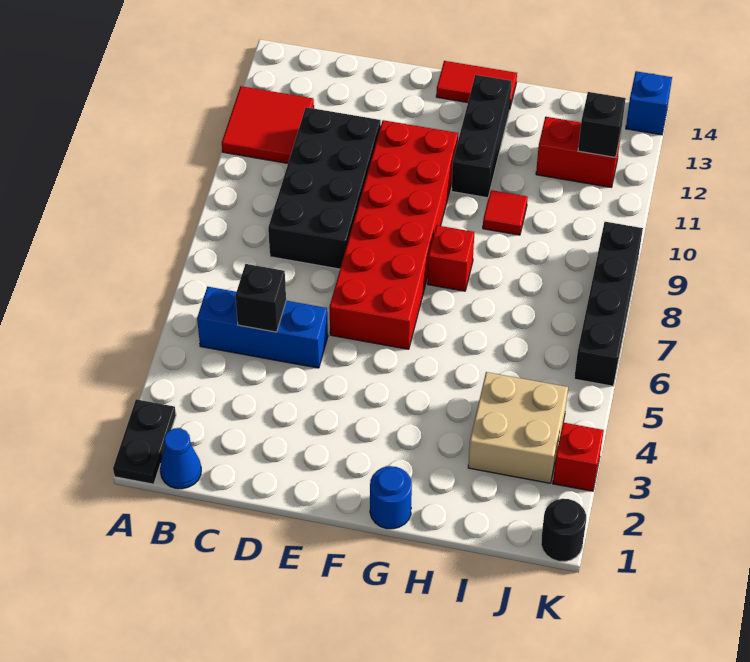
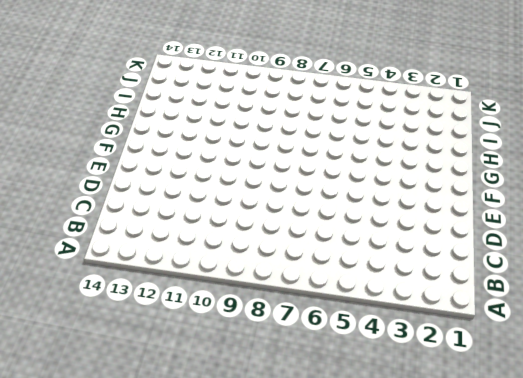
none -> black plate A1:A2 level 1
none -> red tile A11:B12 level 1
none -> blue cone B1 level 1

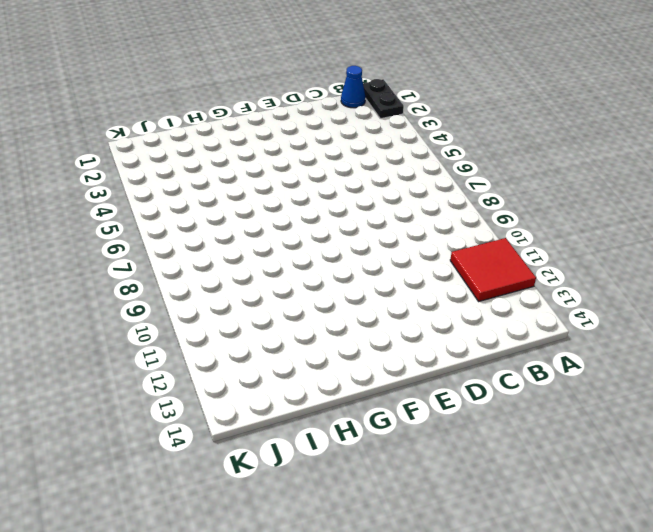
none -> blue brick B5:D5 level 1
none -> black brick C8:D11 level 1
none -> red brick E6:F11 level 1

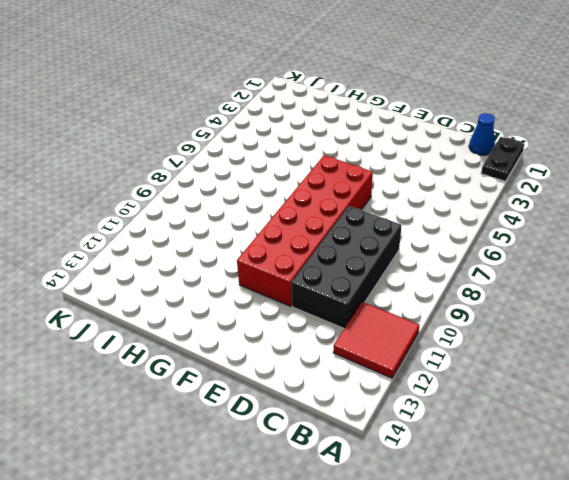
none -> blue brick B5:D5 level 1
none -> red tile F14:G14 level 1
none -> blue round brick G1 level 1

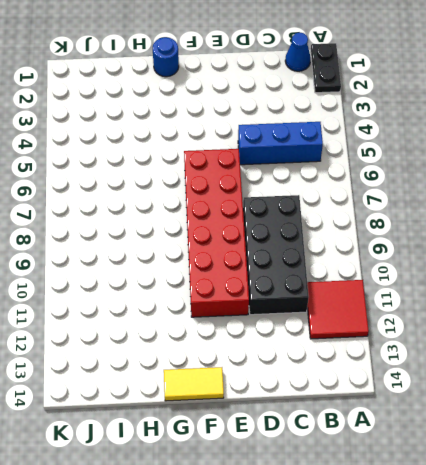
yellow tile F14:G14 level 1 -> red tile F14:G14 level 1
none -> red brick G8 level 1
none -> black brick G11:G13 level 1
none -> red tile H10 level 1

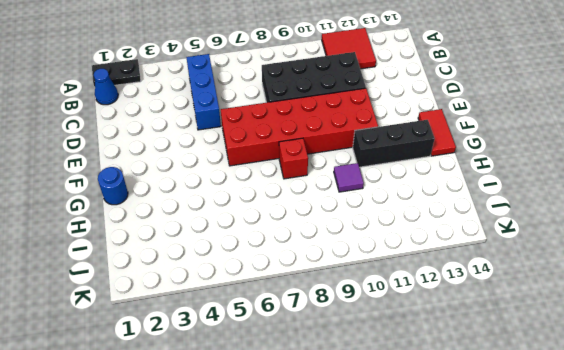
purple tile H10 level 1 -> red tile H10 level 1
none -> tan brick I3:J4 level 1
none -> red brick I12:J12 level 1
none -> black round brick K1 level 1

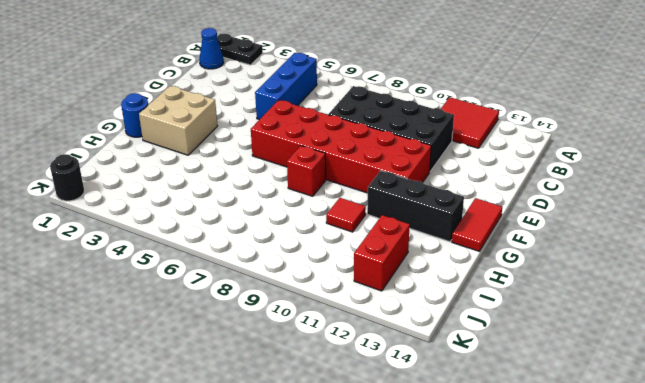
tan brick F2:G3 level 1 -> tan brick I3:J4 level 1
none -> red brick K3 level 1
none -> black brick K6:K9 level 1
none -> blue brick K14 level 1

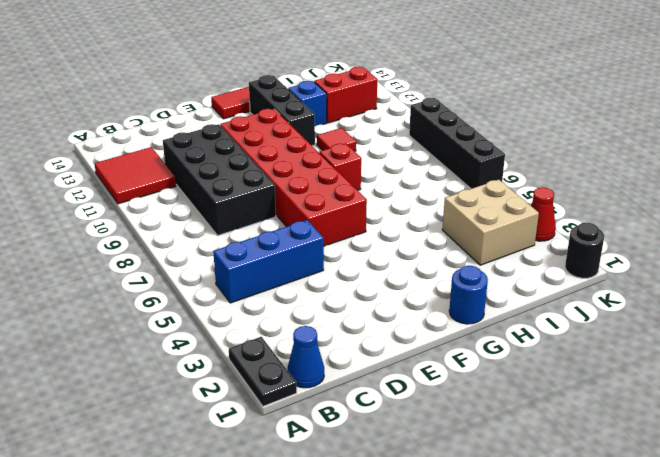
blue brick H12 level 1 -> blue brick K14 level 1
red cone K3 level 1 -> red brick K3 level 1
none -> black brick C5 level 2
none -> black brick J12 level 2

